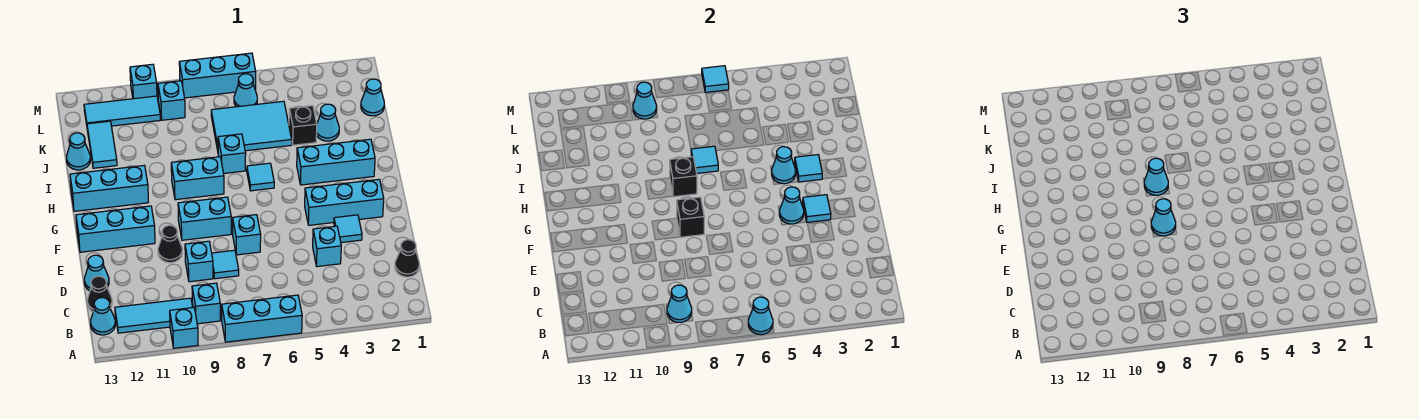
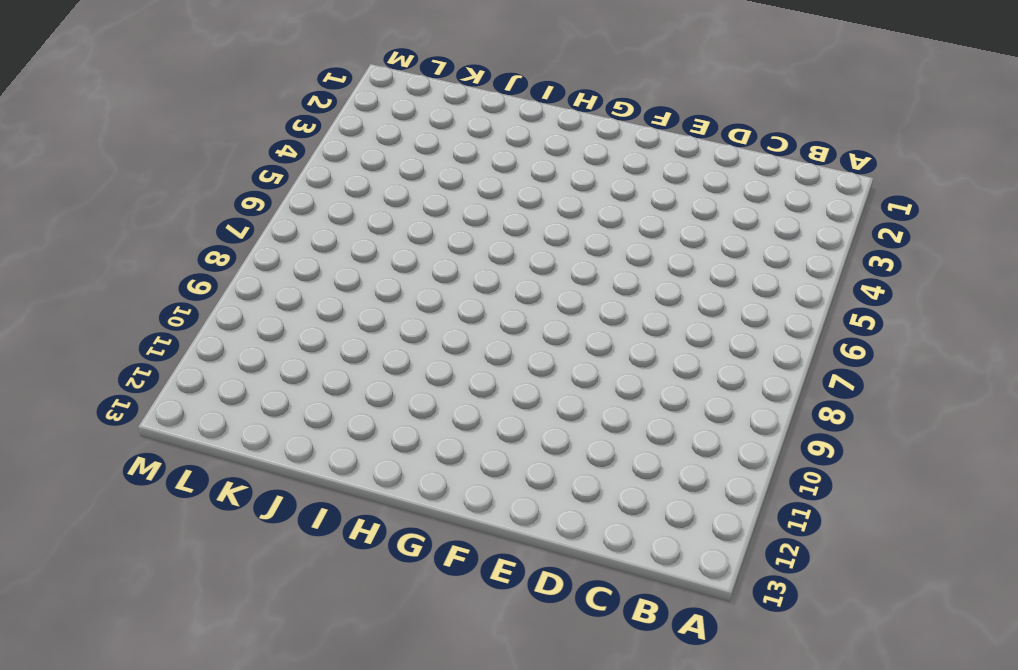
none -> cyan brick A6:A8 level 1
none -> cyan brick A10 level 1
none -> cyan brick B9 level 1
none -> cyan tile B10:B12 level 1

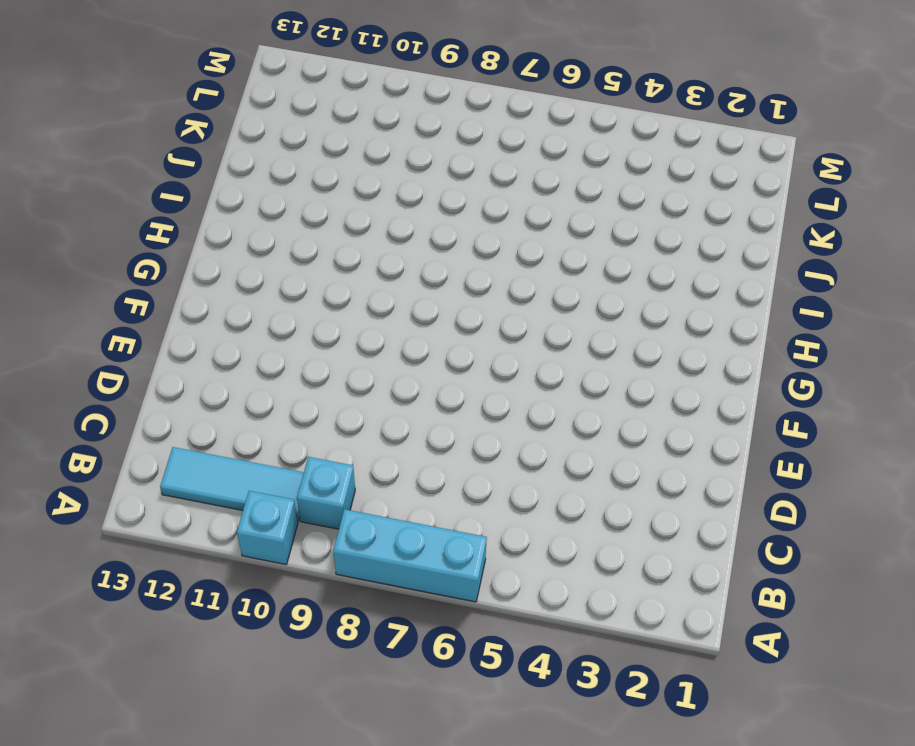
none -> cyan cone B13 level 1
none -> black cone C1 level 1
none -> black cone C13 level 1
none -> cyan brick D4 level 1

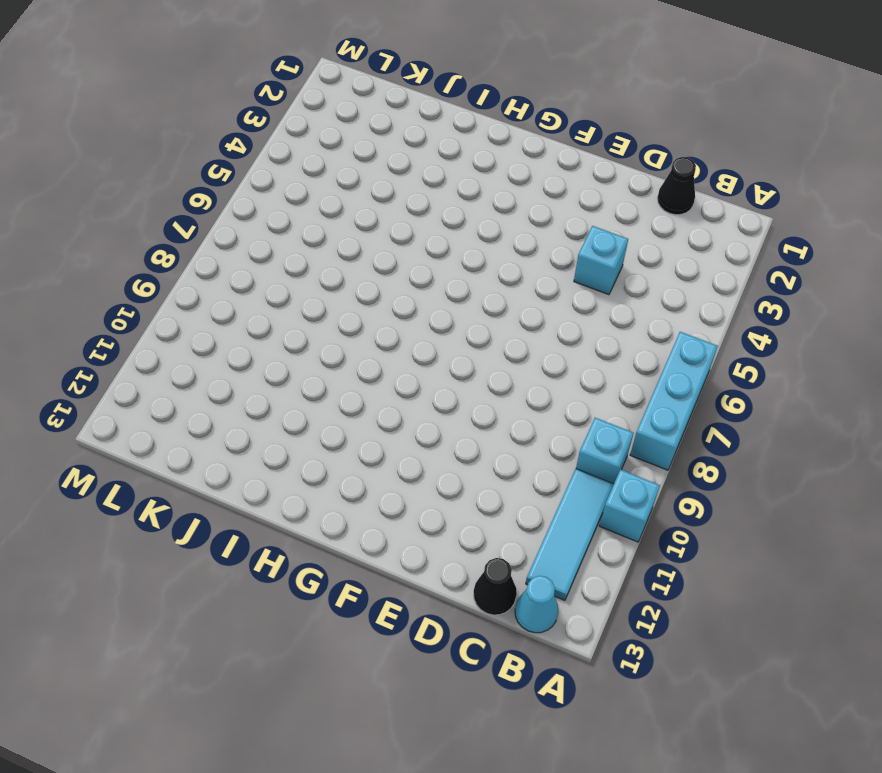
none -> cyan tile D8 level 1
none -> cyan brick D9 level 1
none -> cyan cone D13 level 1
none -> cyan tile E3 level 1

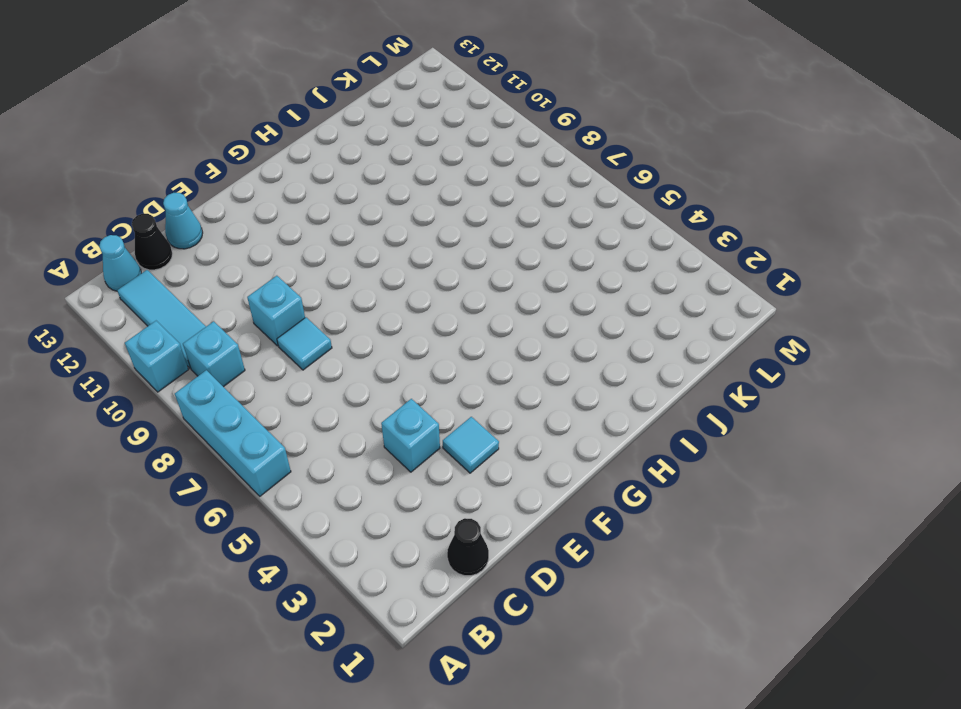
none -> cyan brick E7 level 1
none -> black cone E10 level 1
none -> cyan brick F2:F4 level 1
none -> cyan brick F8:F9 level 1

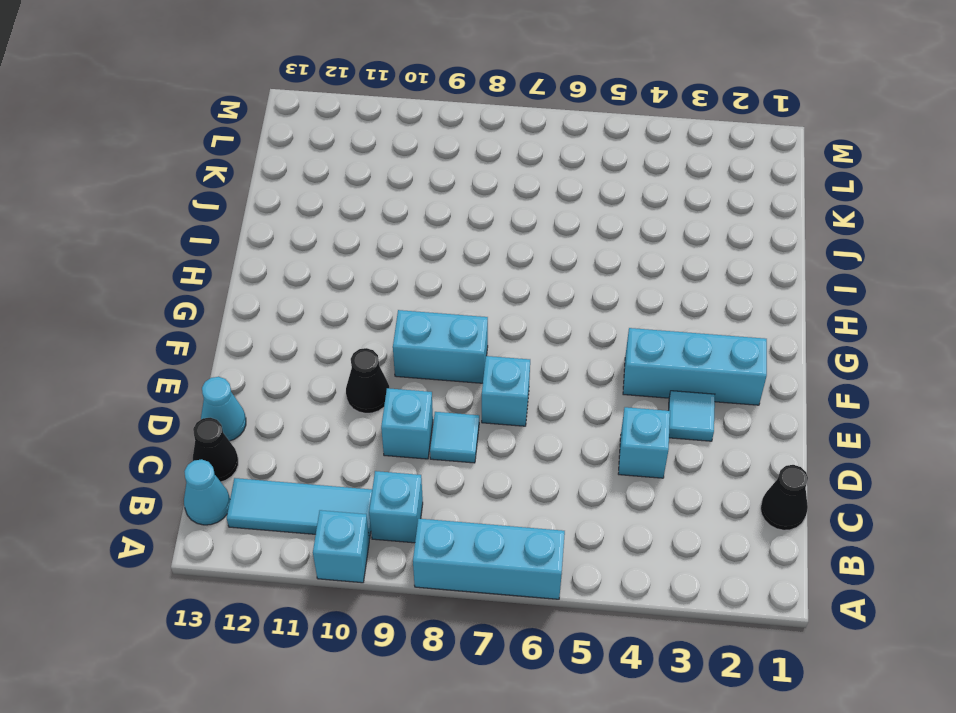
none -> cyan brick F11:F13 level 1
none -> cyan brick H2:H4 level 1
none -> cyan tile H6 level 1
none -> cyan brick H8:H9 level 1

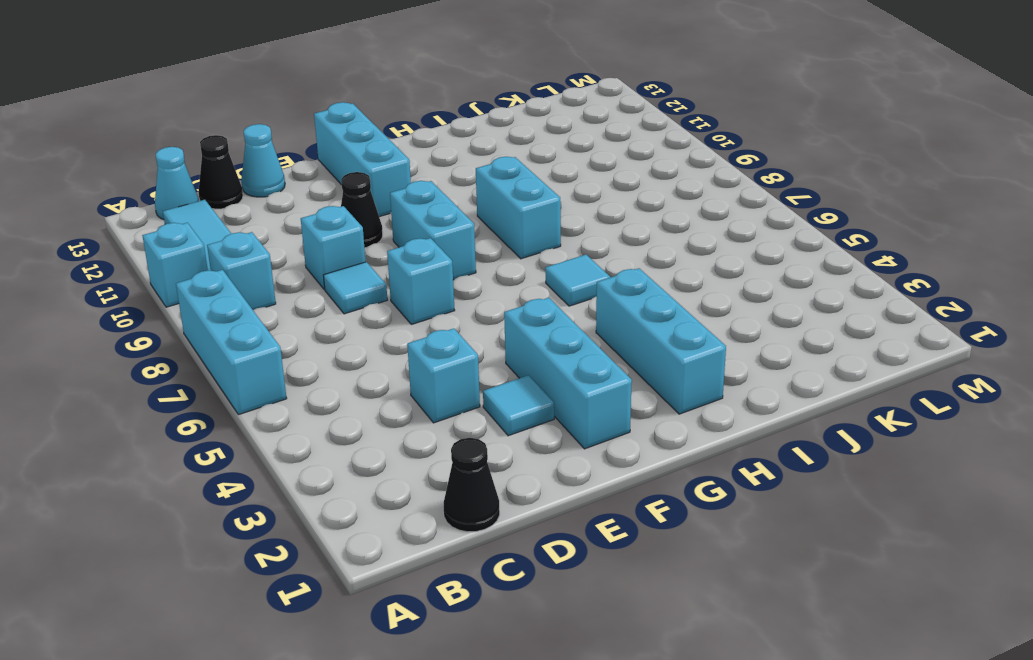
none -> cyan brick H11:H13 level 1
none -> cyan brick I7 level 1
none -> cyan cone J3 level 1
none -> black brick J4 level 1

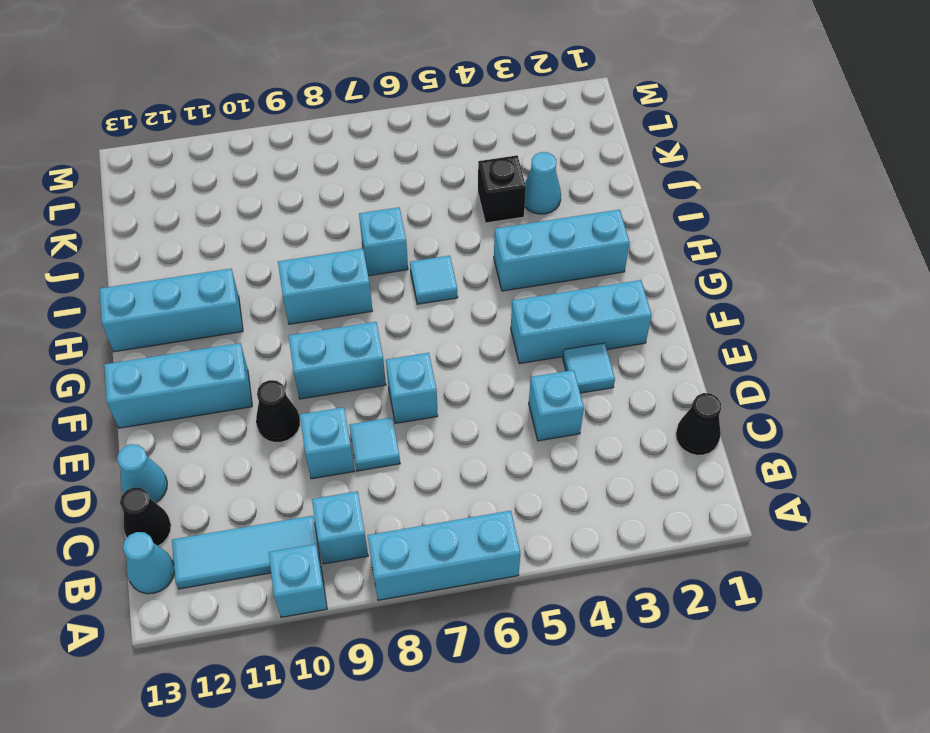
none -> cyan tile J5:K7 level 1
none -> cyan tile J12:K12 level 1
none -> cyan cone J13 level 1
none -> cyan cone K1 level 1

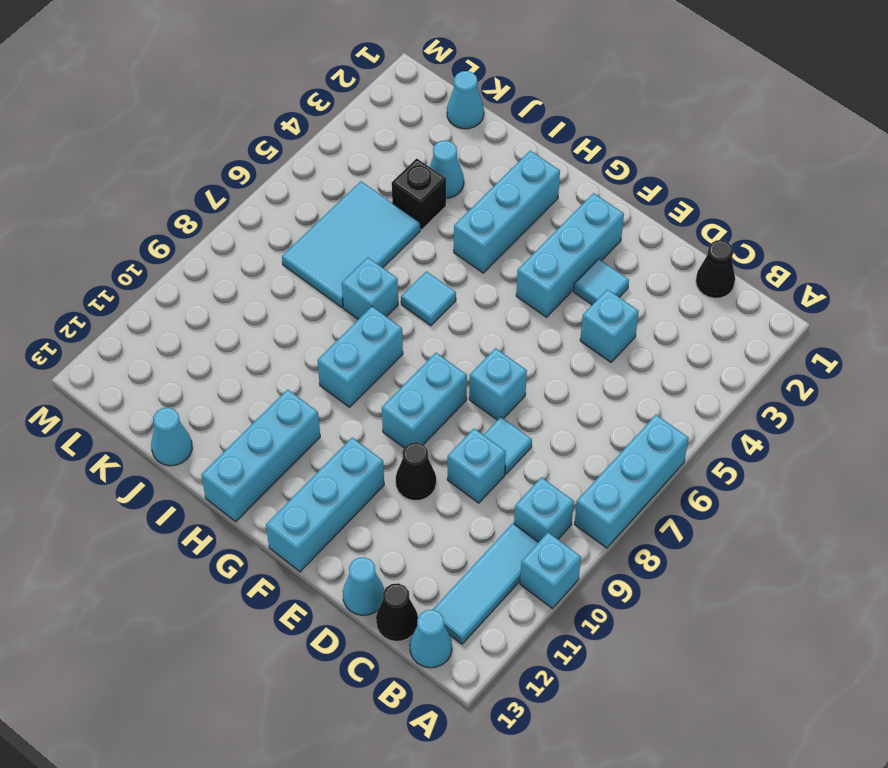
none -> cyan tile J12:K12 level 1
none -> cyan cone L6 level 1
none -> cyan brick L9 level 1
none -> cyan tile L10:L12 level 1

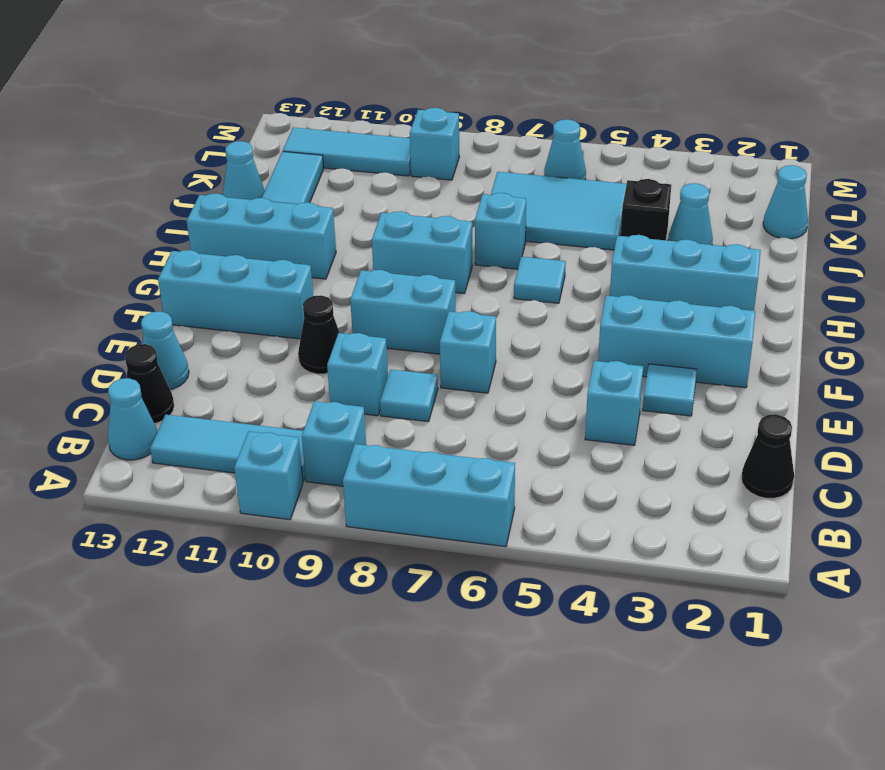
none -> cyan brick M6:M8 level 1
none -> cyan brick M10 level 1
none -> cyan cone A6 level 2
none -> cyan cone B9 level 2

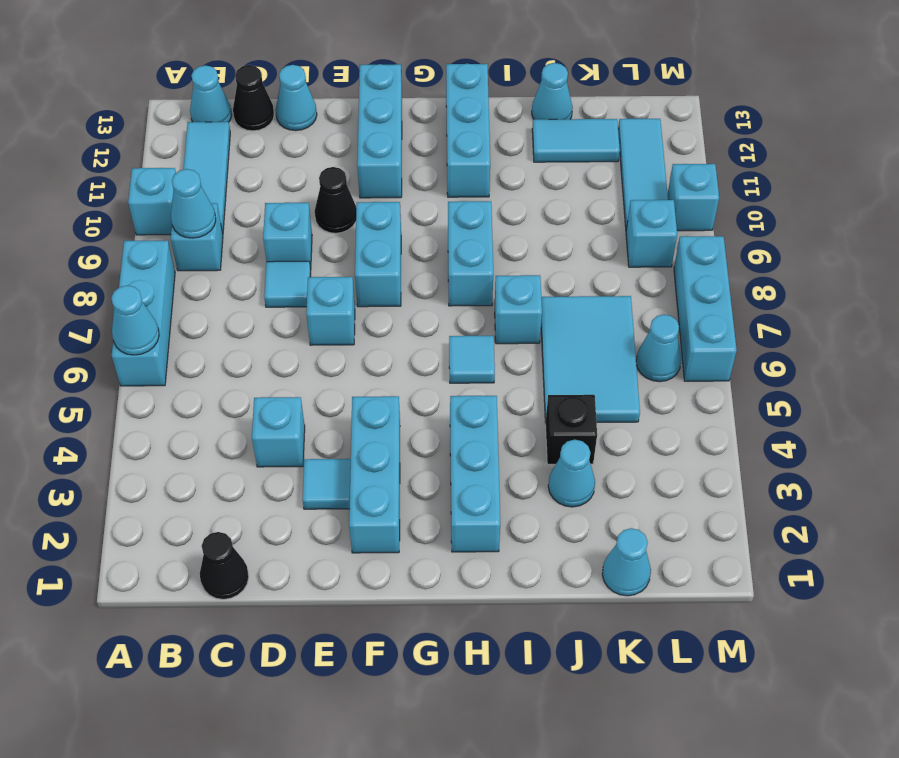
none -> cyan tile F3 level 2
none -> cyan cone F4 level 2
none -> black brick F8 level 2
none -> cyan tile H3 level 2

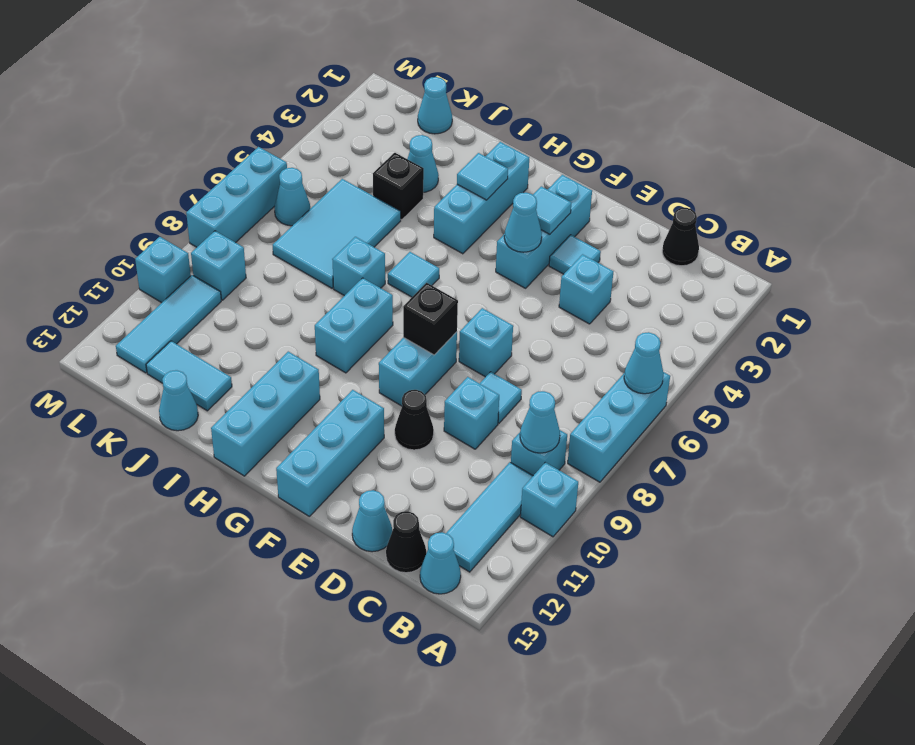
none -> cyan cone H4 level 2
none -> black brick H8 level 2
none -> cyan tile I7 level 2
none -> cyan cone L9 level 2

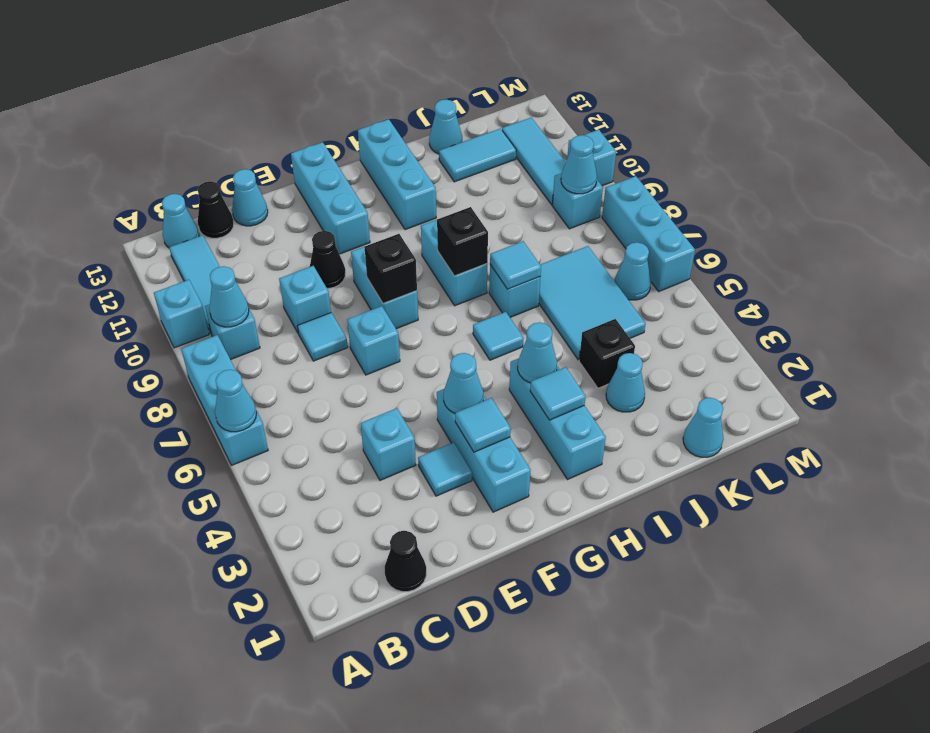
none -> cyan tile M6 level 2
none -> cyan cone F8 level 3
none -> cyan cone H8 level 3

